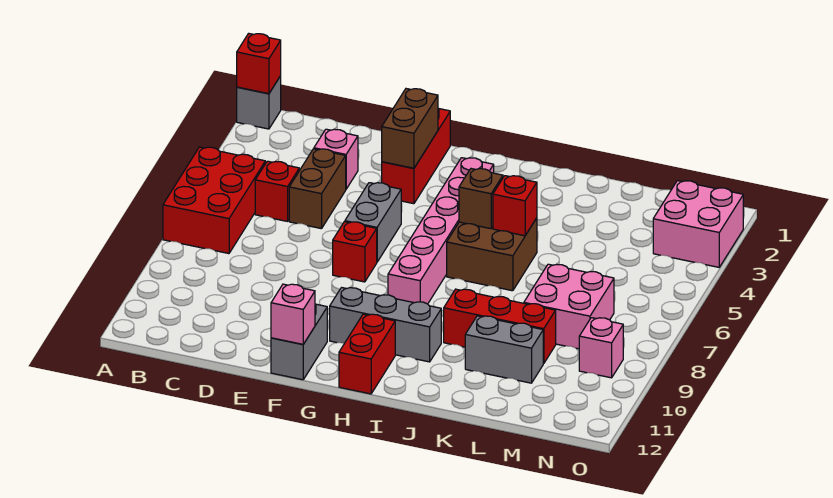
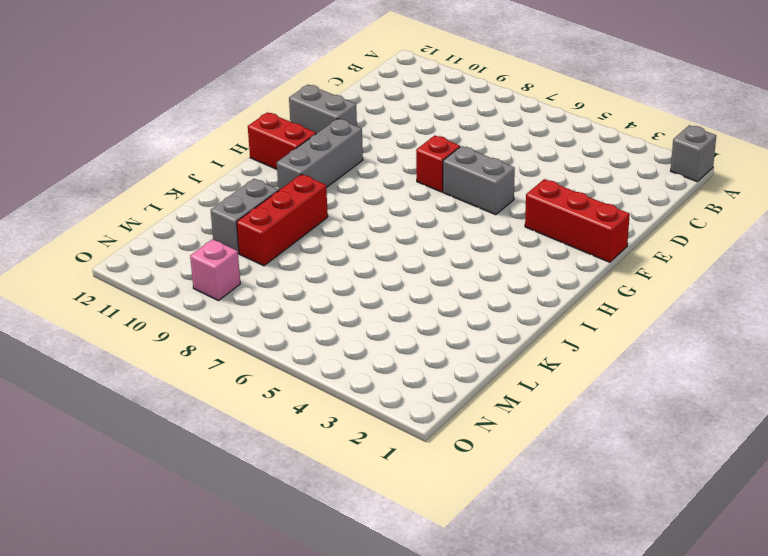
none -> red brick A5:B7 level 1
none -> red brick C5 level 1
none -> pink brick D3 level 1

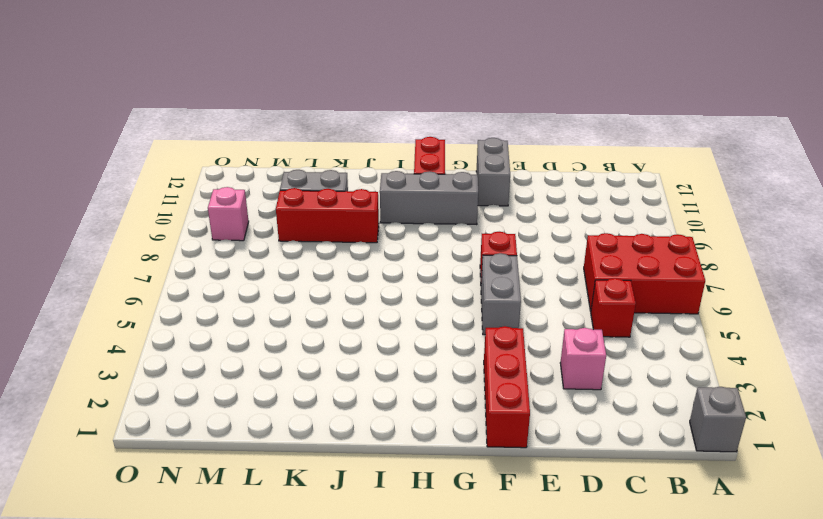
red brick A6:C7 level 1 -> red brick A5:B7 level 1
none -> brown brick D4:D5 level 1
none -> pink brick H3:H8 level 1
none -> brown brick I5:J6 level 1

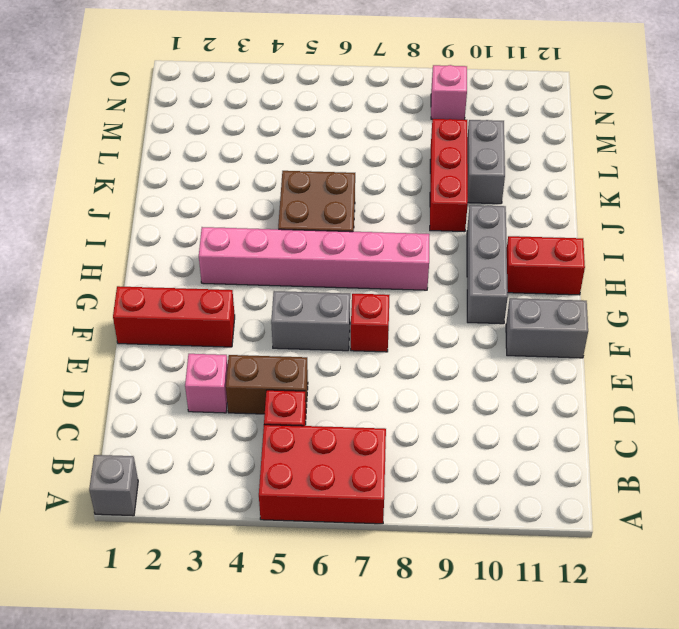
none -> pink brick L7:M8 level 1
none -> pink brick N2:O3 level 1
none -> red brick A1 level 2

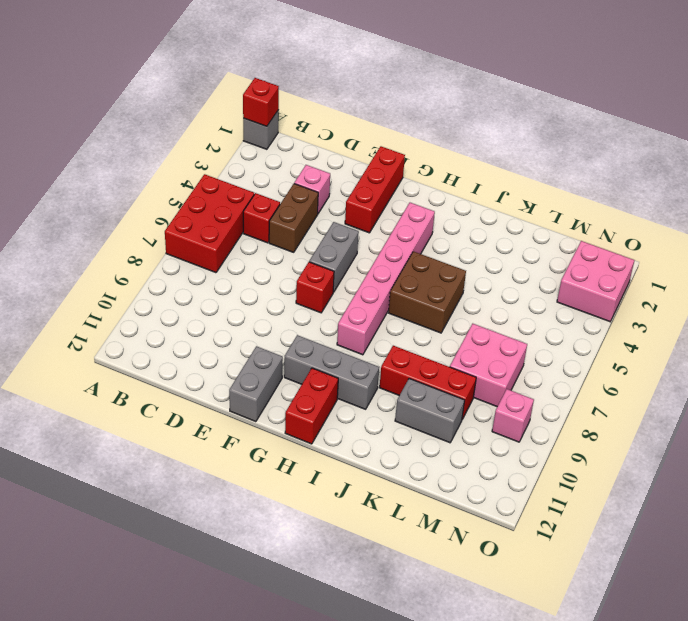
none -> brown brick F2:F3 level 2
none -> pink brick F12 level 2
none -> brown brick I5 level 2

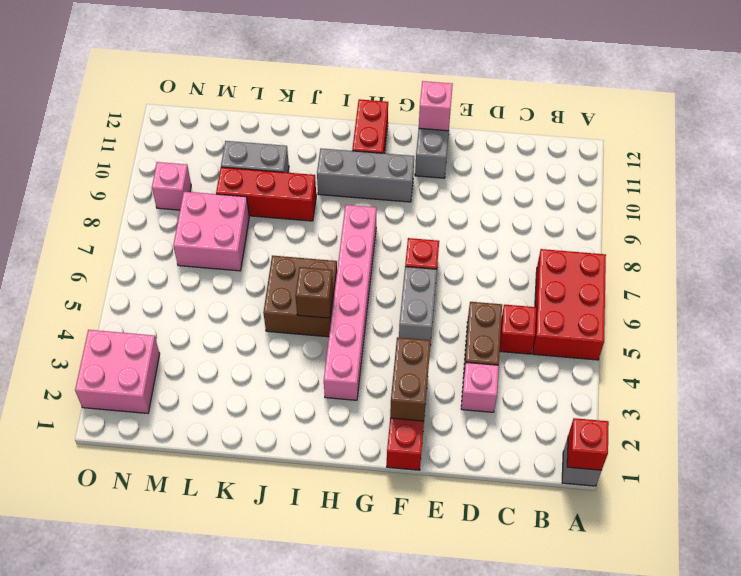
none -> red brick J5 level 2

